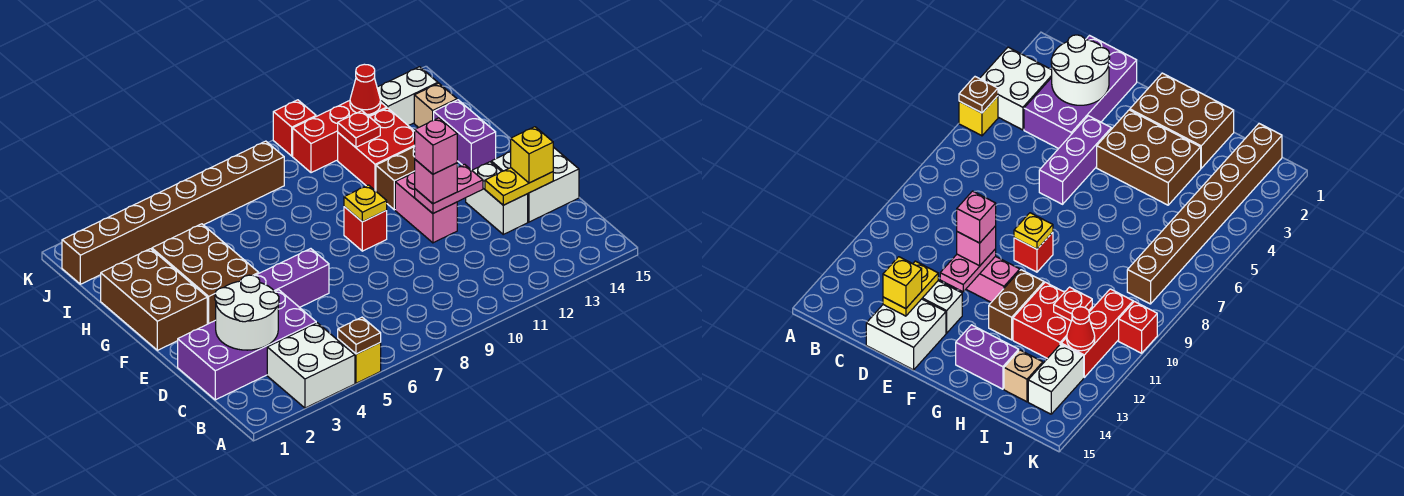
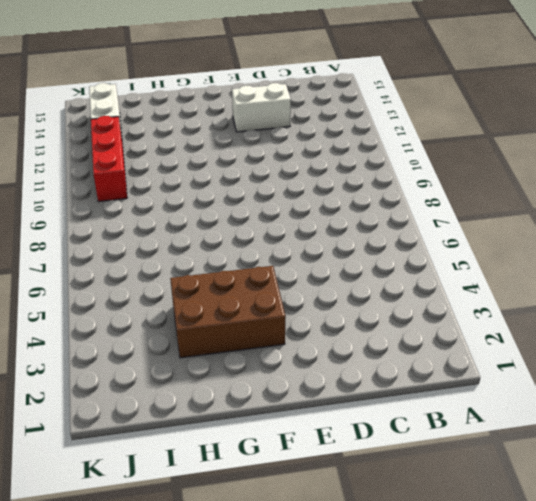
none -> white brick A3:B4 level 1
none -> yellow brick A5 level 1
none -> purple brick C1:D4 level 1

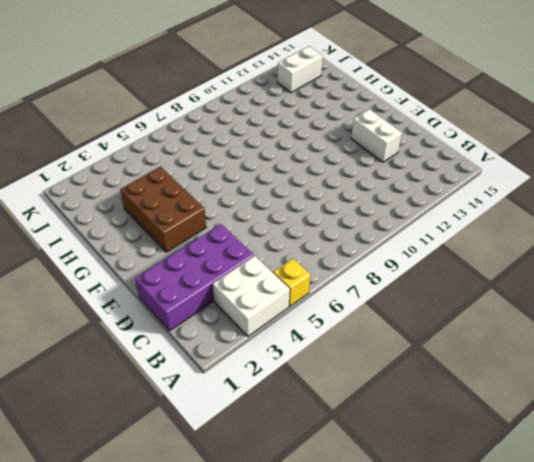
none -> white brick D14:E15 level 1
none -> purple brick E4:E6 level 1
none -> pink brick E11:F11 level 1

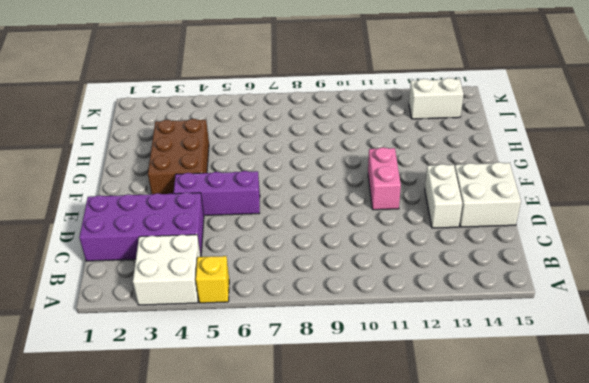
none -> brown brick F1:H2 level 1
none -> red brick F9 level 1
none -> brown brick G11:G12 level 1

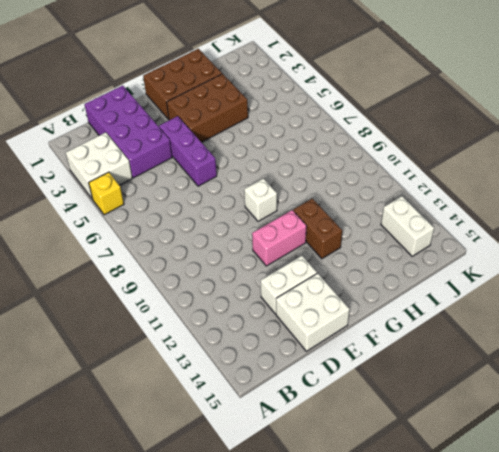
white brick F9 level 1 -> red brick F9 level 1
none -> purple brick G14:H14 level 1
none -> red brick H11:I12 level 1
none -> tan brick I14 level 1

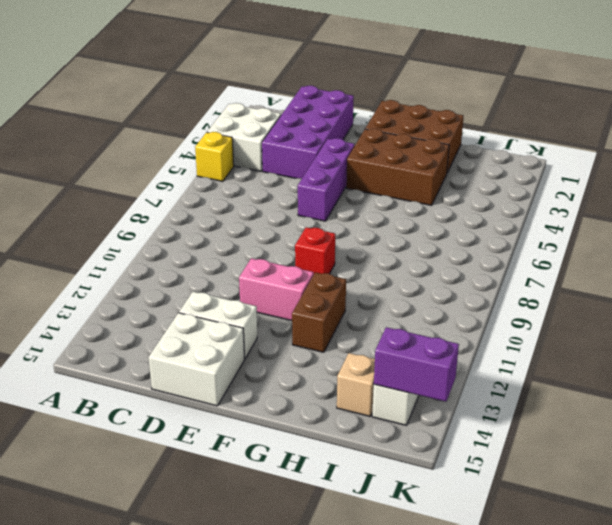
purple brick J14:K14 level 2 -> purple brick G14:H14 level 1
none -> red brick H11:I12 level 1
none -> brown brick J1:J8 level 1
none -> red brick J10:J12 level 1

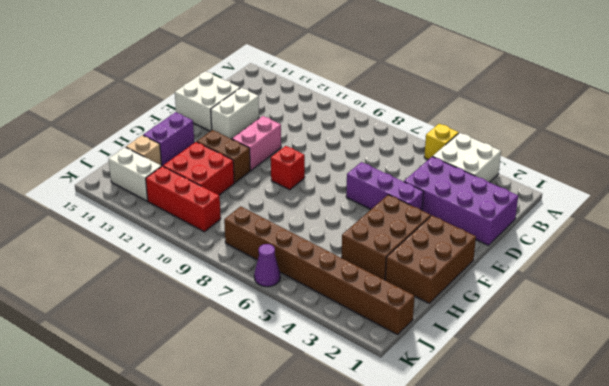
purple cone K6 level 1 -> none
none -> red brick K10 level 1
none -> brown plate A5 level 2
none -> white round brick C2:D3 level 2

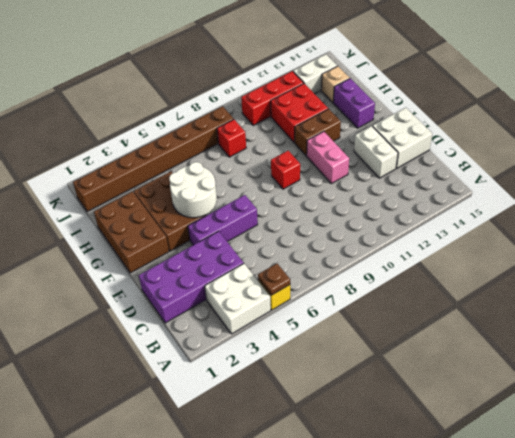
white round brick F4:G5 level 2 -> white round brick C2:D3 level 2
red brick I8 level 1 -> red brick K10 level 1
none -> yellow plate D13:D14 level 2
none -> pink plate E11:E12 level 2
none -> yellow plate F9 level 2

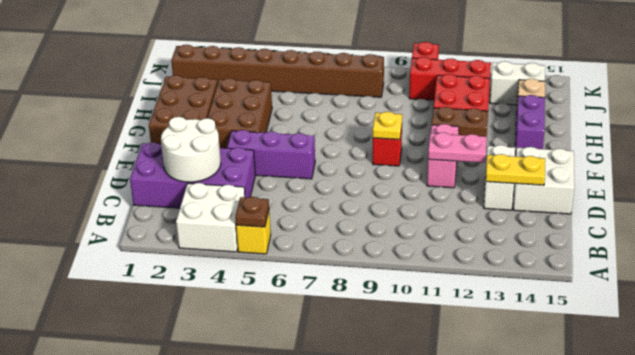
none -> red plate I11 level 2
none -> red cone J12 level 2
none -> yellow brick D14 level 3

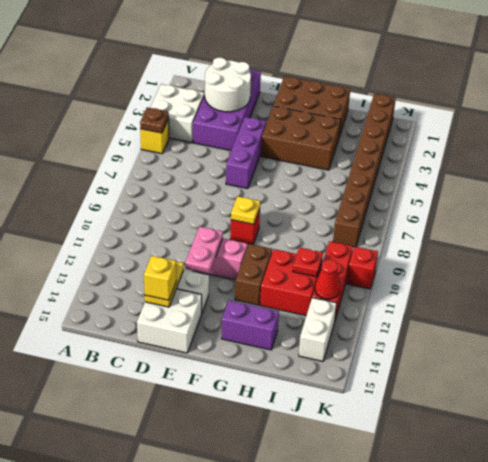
none -> tan brick I14 level 1
none -> pink brick E11 level 3
none -> pink brick E11 level 4

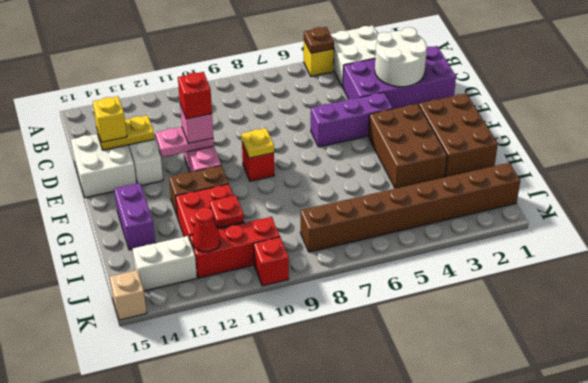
red brick E11 level 4 -> pink brick E11 level 4
tan brick K15 level 1 -> tan brick I14 level 1

